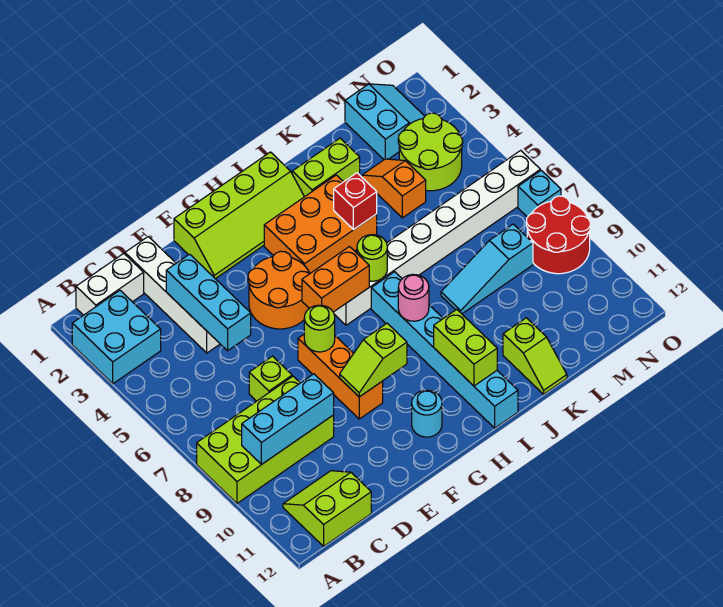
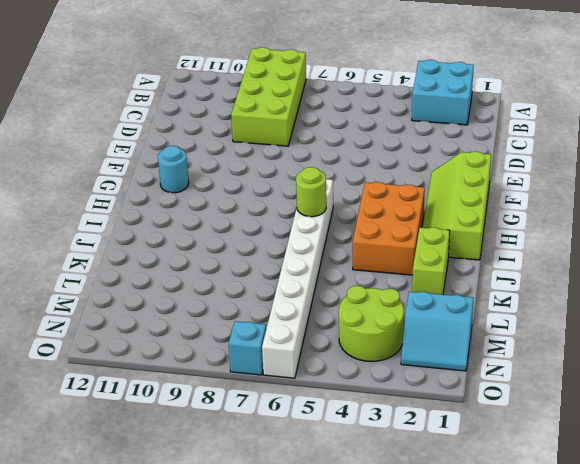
none -> white brick B1:C1 level 1
none -> lime slope B11:C12 level 1 top 12
none -> white brick D1:D4 level 1
none -> lime brick D7 level 1

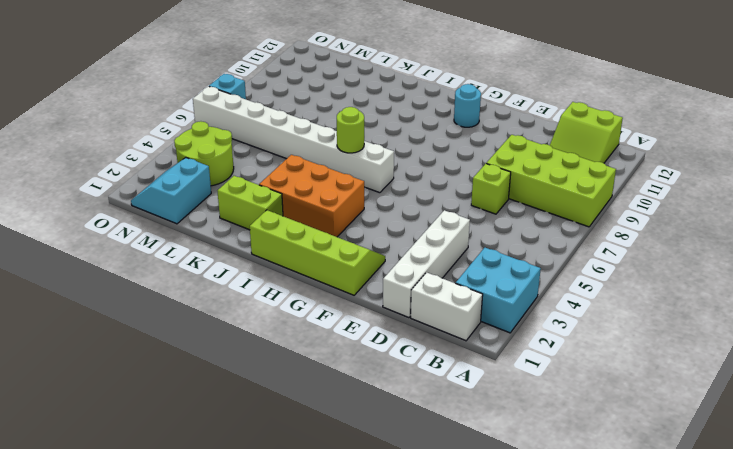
none -> orange round brick F4:G5 level 1
none -> orange brick F7:F9 level 1
none -> cyan brick I7:I12 level 1
none -> cyan slope K8:M8 level 1 top M

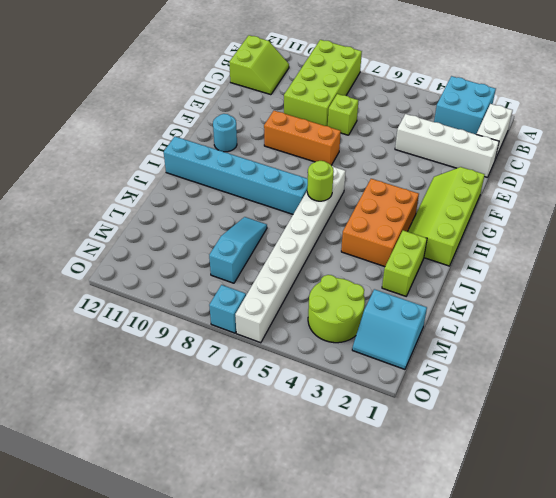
none -> orange round brick F4:G5 level 1
none -> lime slope K11:K12 level 1 top 11
none -> orange slope L3:L4 level 1 top 4
none -> red round brick N8:O9 level 1

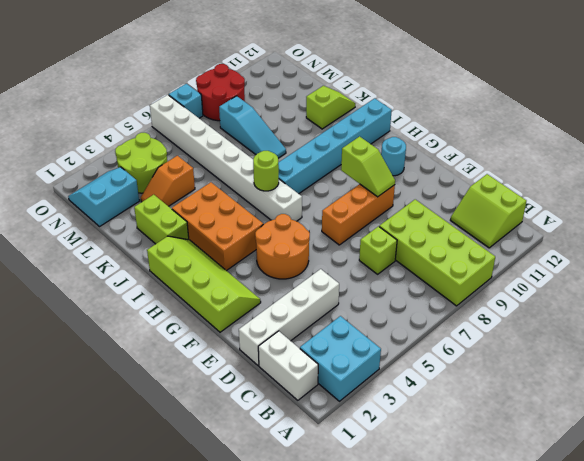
none -> cyan brick B9:D9 level 2
none -> cyan brick D3:D5 level 2
none -> lime round brick F7 level 2
none -> orange brick G6:H6 level 2

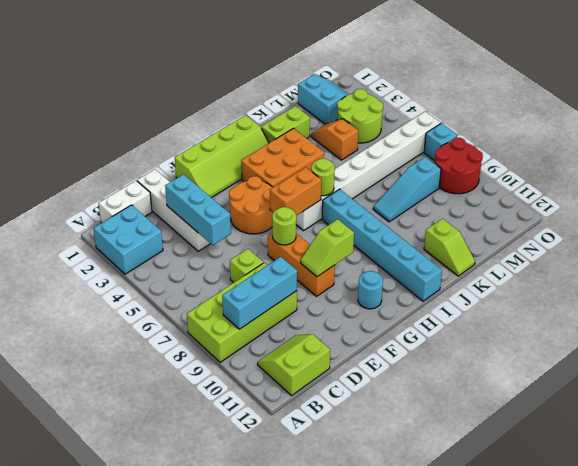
none -> pink round brick I8 level 2
none -> lime brick I10:I11 level 2
none -> red brick J4 level 2

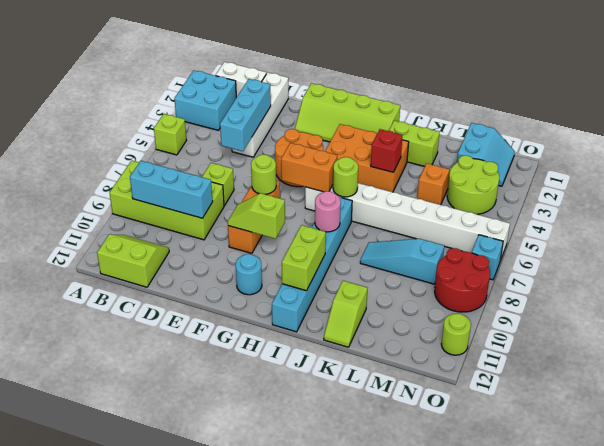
lime brick A5 level 1 -> none
lime round brick O11 level 1 -> none

